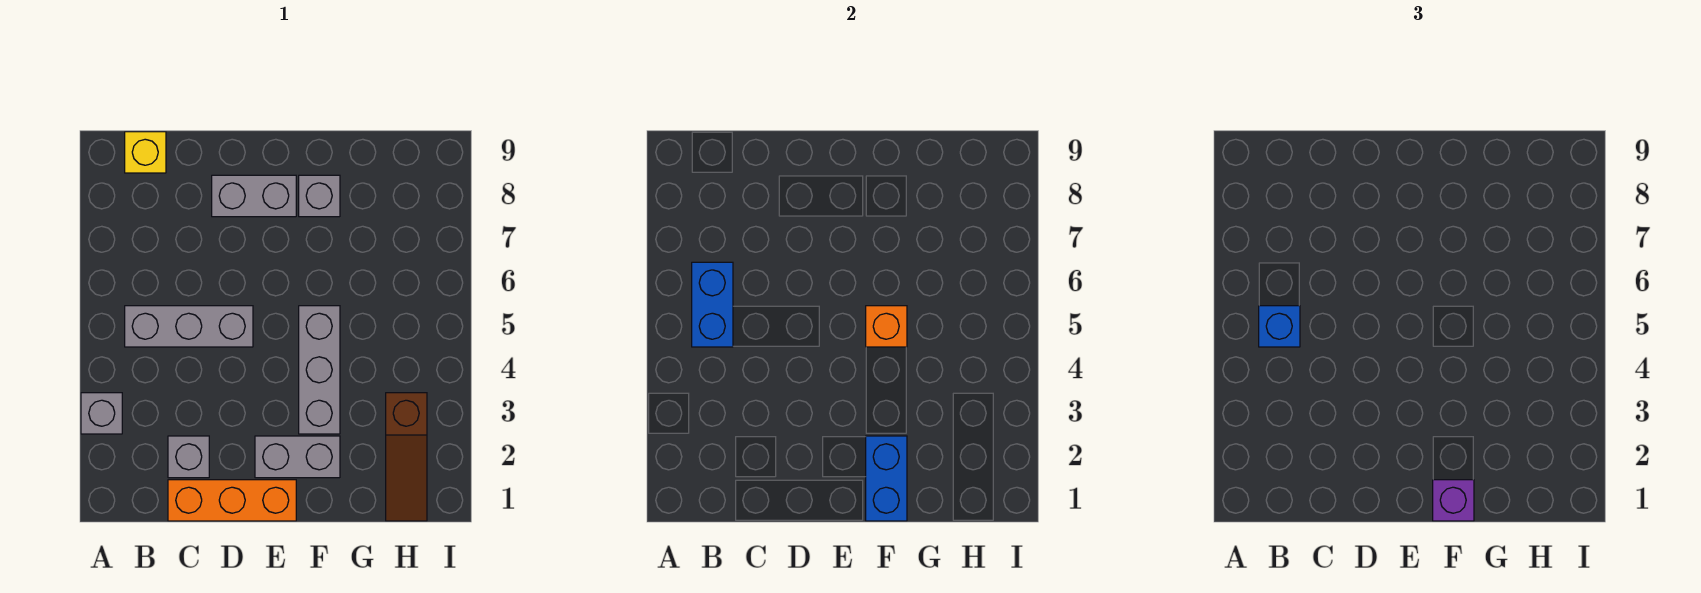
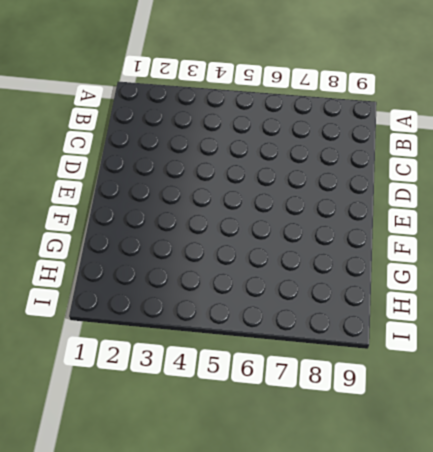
none -> grey brick A3 level 1
none -> grey brick B5:D5 level 1
none -> yellow brick B9 level 1

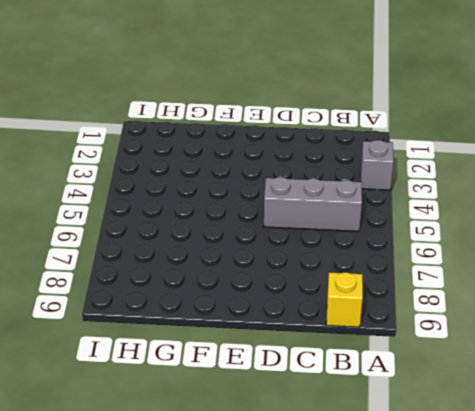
none -> orange brick C1:E1 level 1
none -> grey brick C2 level 1
none -> grey brick D8:E8 level 1

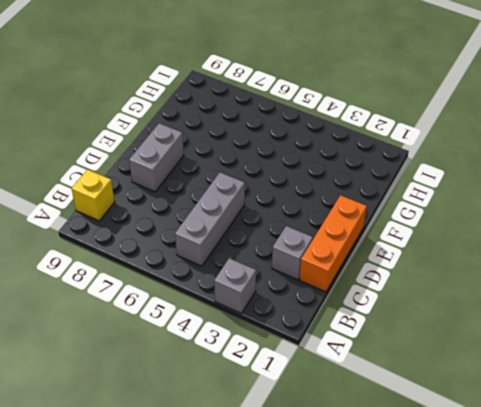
none -> grey brick E2:F2 level 1
none -> grey brick F3:F5 level 1
none -> grey brick F8 level 1

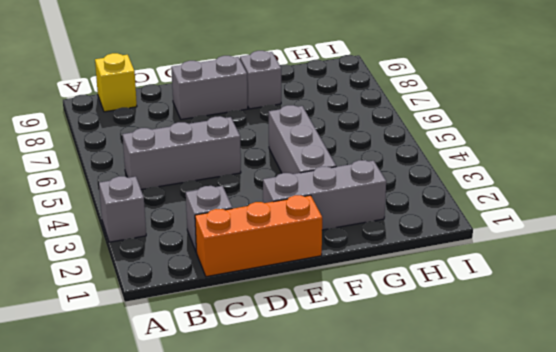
grey brick E2:G2 level 1 -> grey brick E2:F2 level 1
none -> brown slope H1:H3 level 1 top 3
none -> blue brick B5:B6 level 2
none -> blue brick F1:F2 level 2

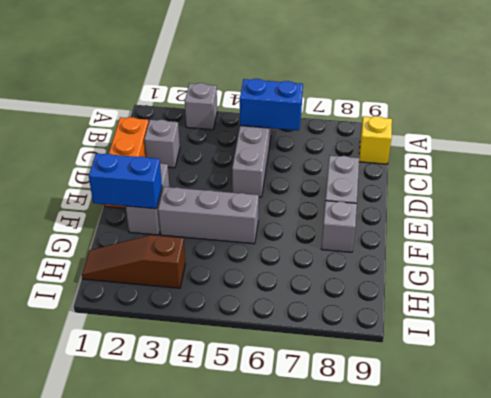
none -> orange brick F5 level 2
none -> blue brick B5 level 3
none -> purple brick F1 level 3

